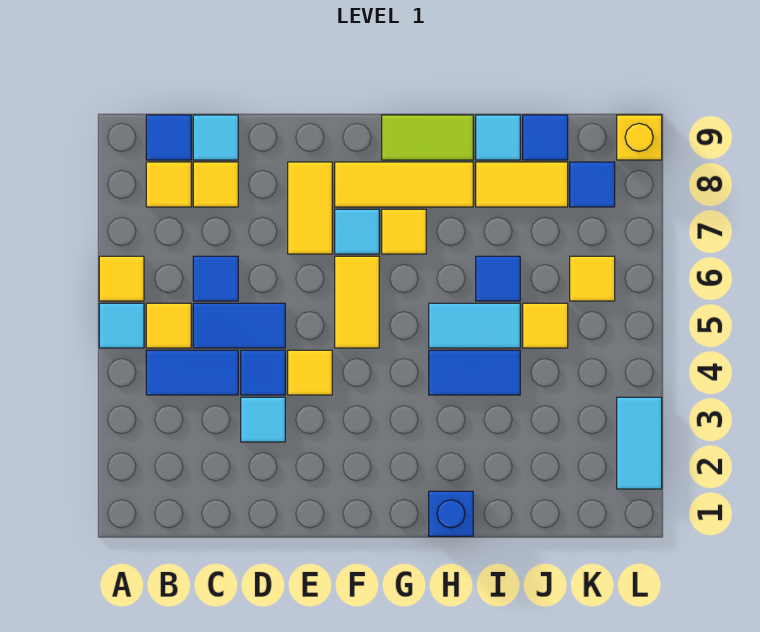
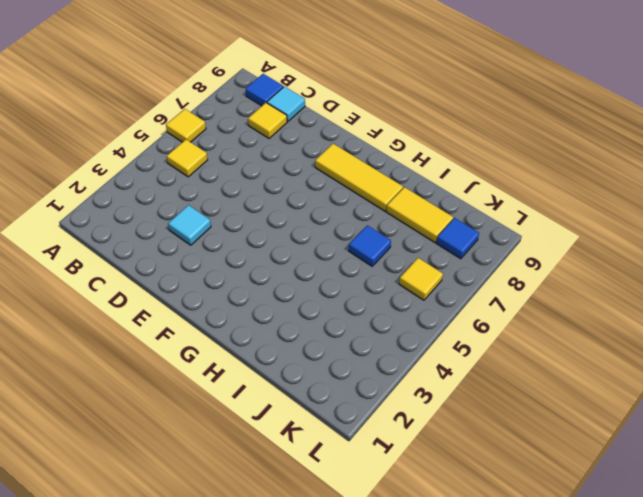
none -> cyan tile A5 level 1
none -> blue tile B4:C4 level 1
none -> yellow tile B8 level 1
none -> blue tile C5:D5 level 1

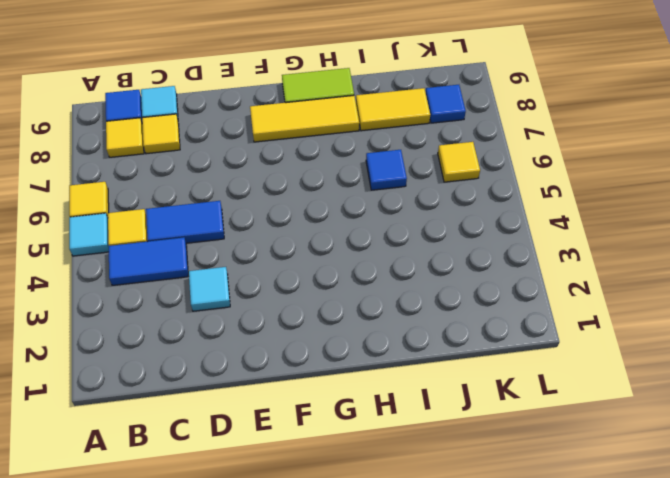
none -> blue tile C6 level 1
none -> blue tile D4 level 1
none -> yellow tile E4 level 1
none -> yellow tile E7:E8 level 1

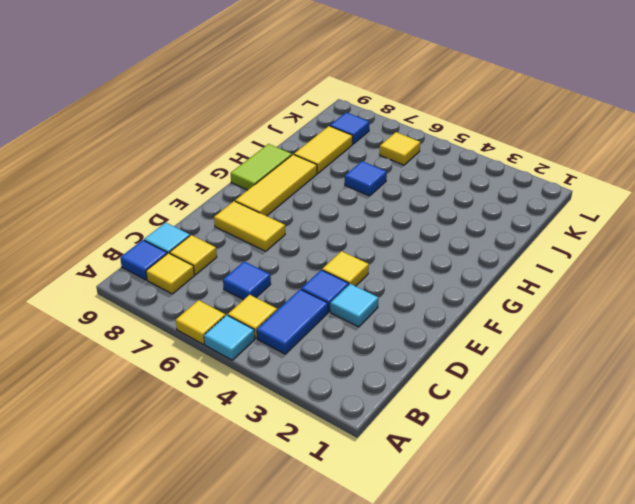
none -> blue tile C5:D5 level 1
none -> yellow tile F5:F6 level 1
none -> cyan tile F7 level 1
none -> yellow tile G7 level 1

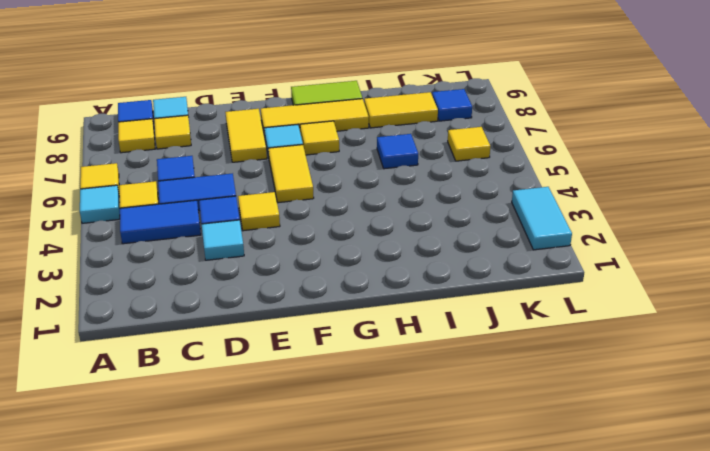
none -> blue brick H1 level 1
none -> blue tile H4:I4 level 1
none -> cyan tile H5:I5 level 1
none -> cyan tile I9 level 1

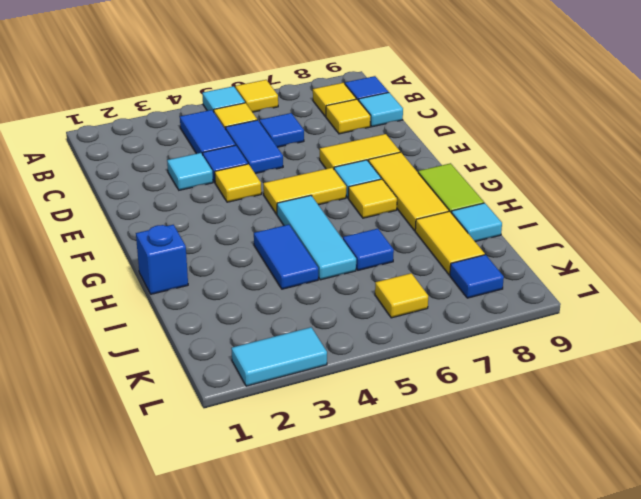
cyan tile G5:I5 level 1 -> cyan tile H5:I5 level 1
none -> yellow tile J5 level 1
none -> blue tile J9 level 1
none -> yellow brick L9 level 1

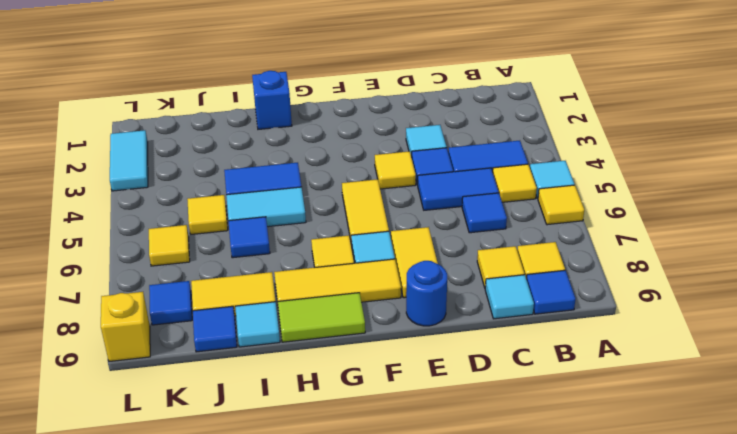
blue round brick E9 level 1 -> none

